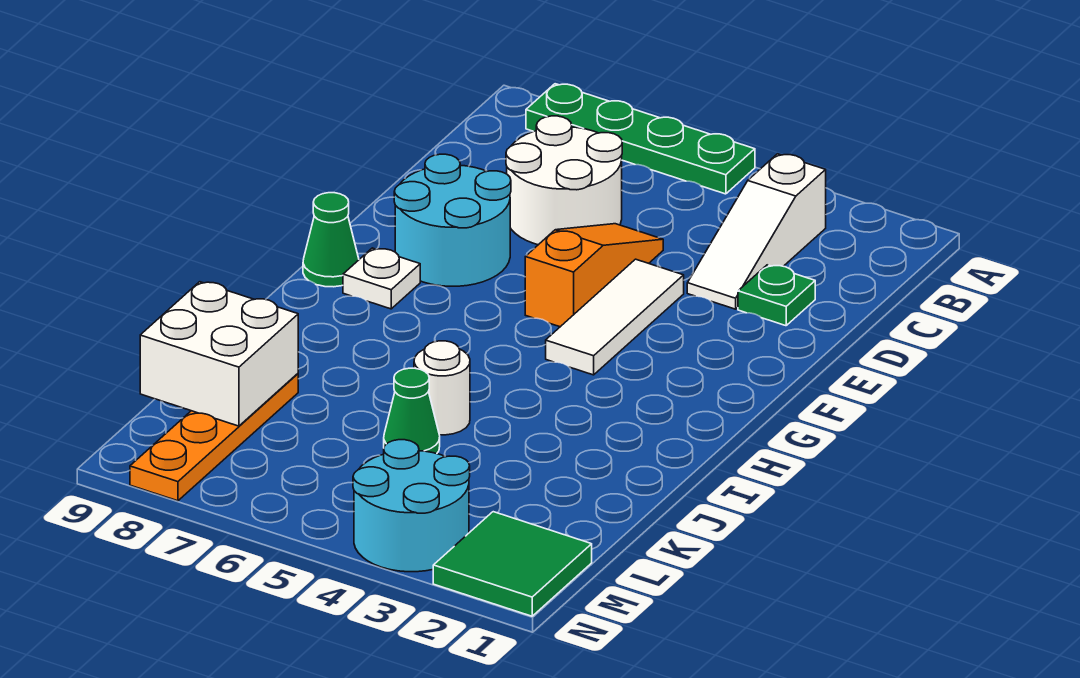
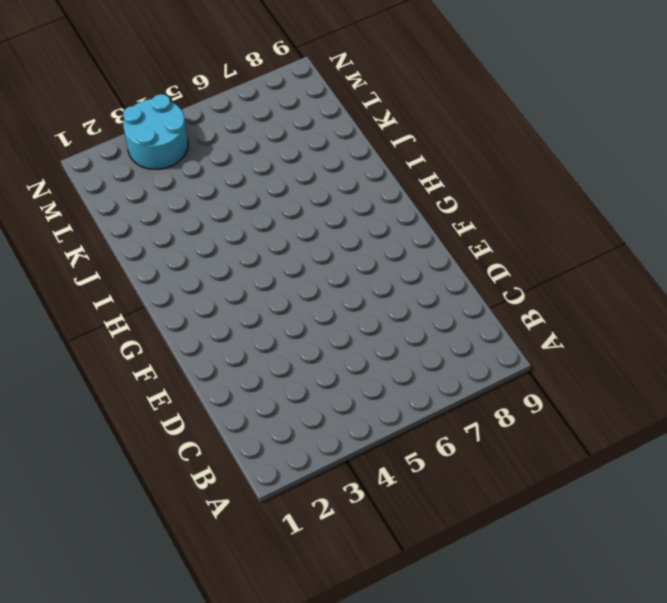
none -> green plate A5:A8 level 1
none -> white slope B3:D3 level 1 top B
none -> white round brick C6:D7 level 1

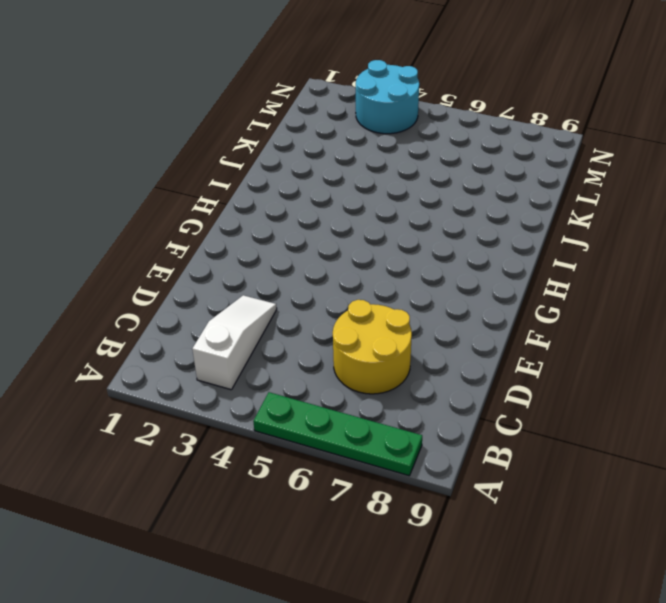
yellow round brick C6:D7 level 1 -> white round brick C6:D7 level 1
none -> green plate D2 level 1
none -> orange slope D5:F5 level 1 top F
none -> white tile E4:G4 level 1

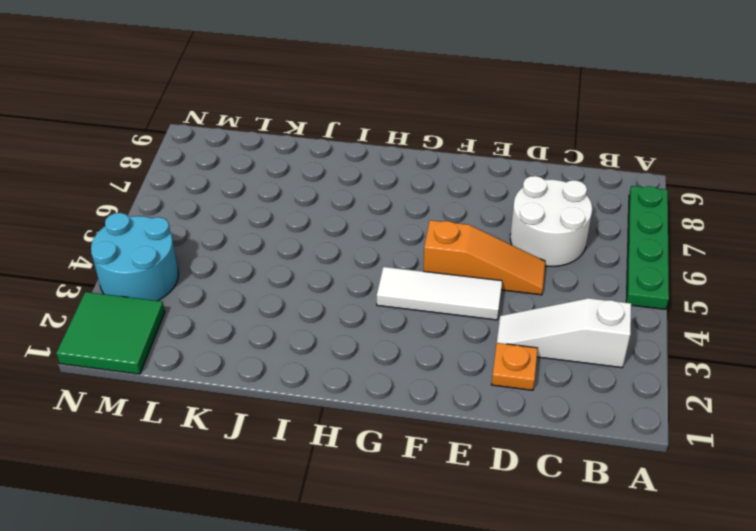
orange plate D2 level 1 -> green plate D2 level 1
none -> cyan round brick E7:F8 level 1
none -> white plate G8 level 1
none -> green cone G9 level 1

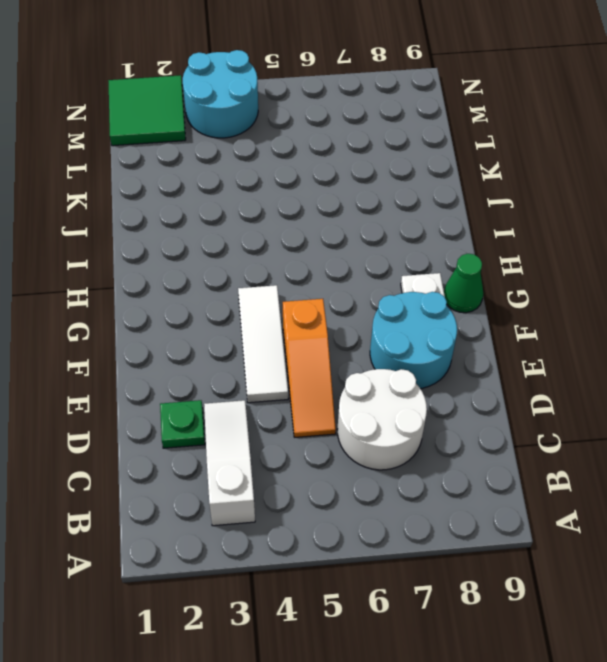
none -> green plate A5:A8 level 1
none -> white round brick J5 level 1
none -> green cone K5 level 1

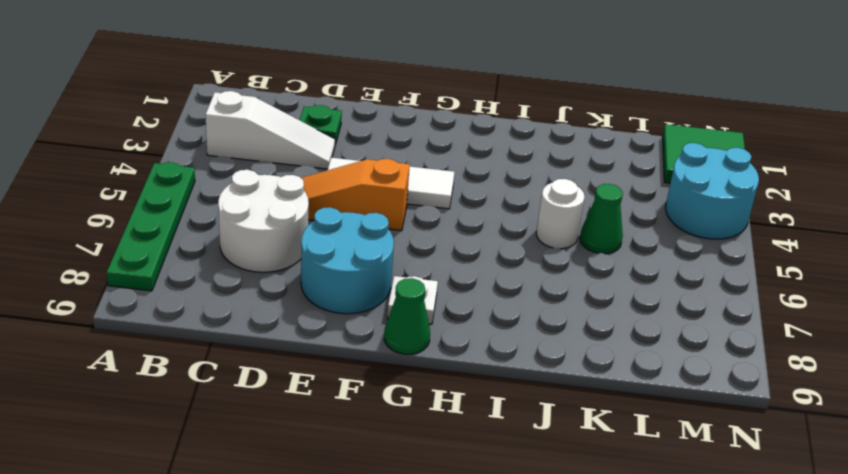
none -> orange plate K8:N8 level 1
none -> white brick K8:L9 level 2

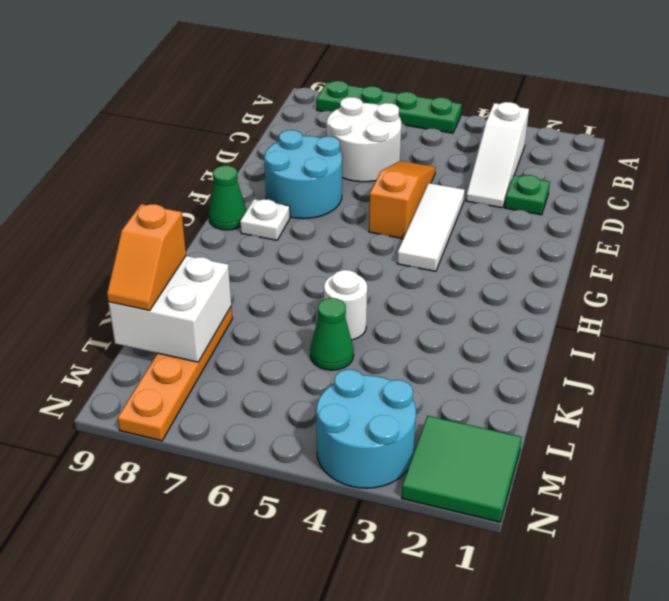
orange slope K9:L9 level 3 top K -> none

